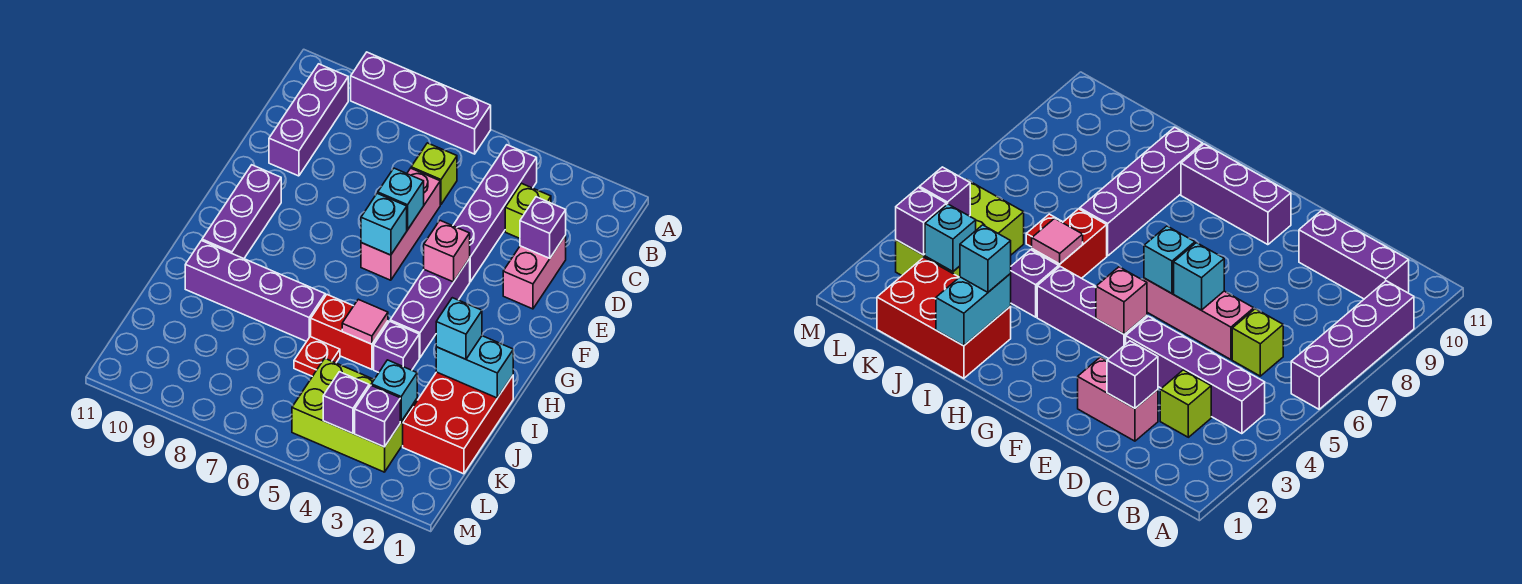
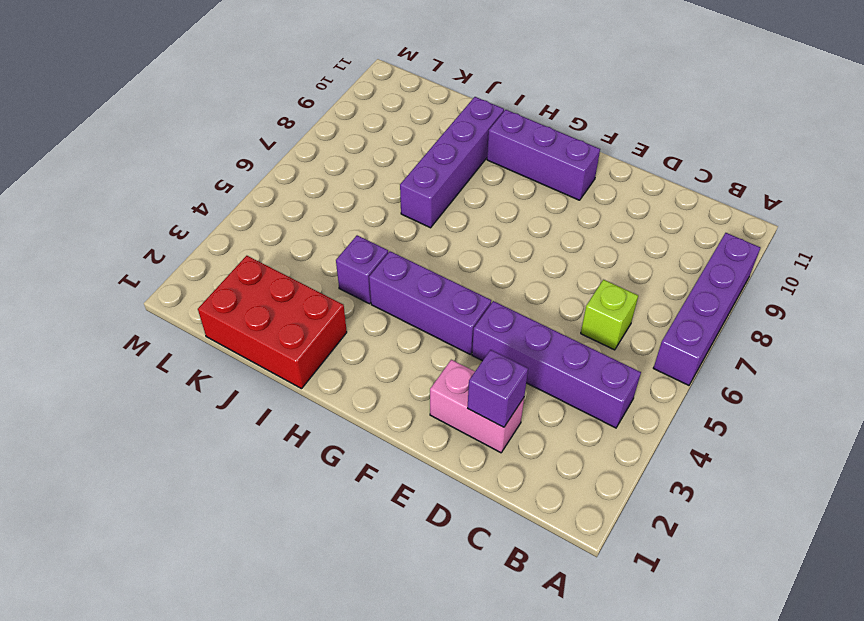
none -> purple brick B10:D10 level 1
none -> lime brick C3 level 1
none -> pink brick D6:F6 level 1

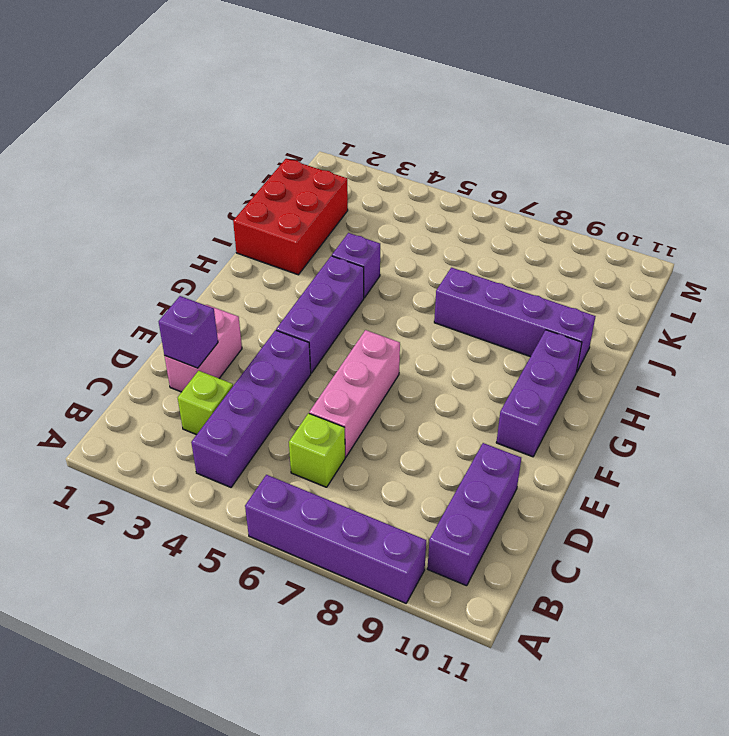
none -> red brick I5:I6 level 1
none -> red plate J6 level 1
none -> lime brick K3:L5 level 1

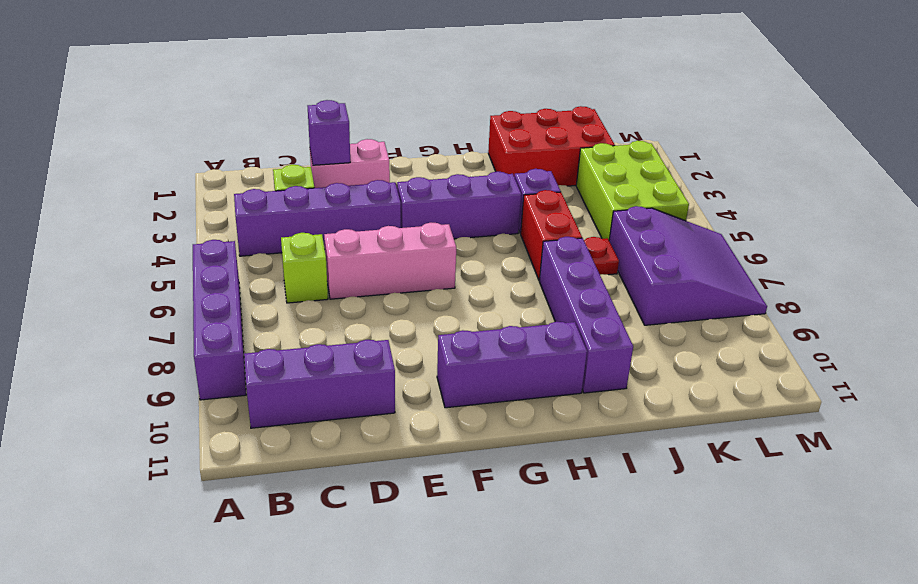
purple slope K6:M8 level 1 top K -> none
none -> cyan brick E6 level 2
none -> pink brick F4 level 2
none -> cyan brick F6 level 2

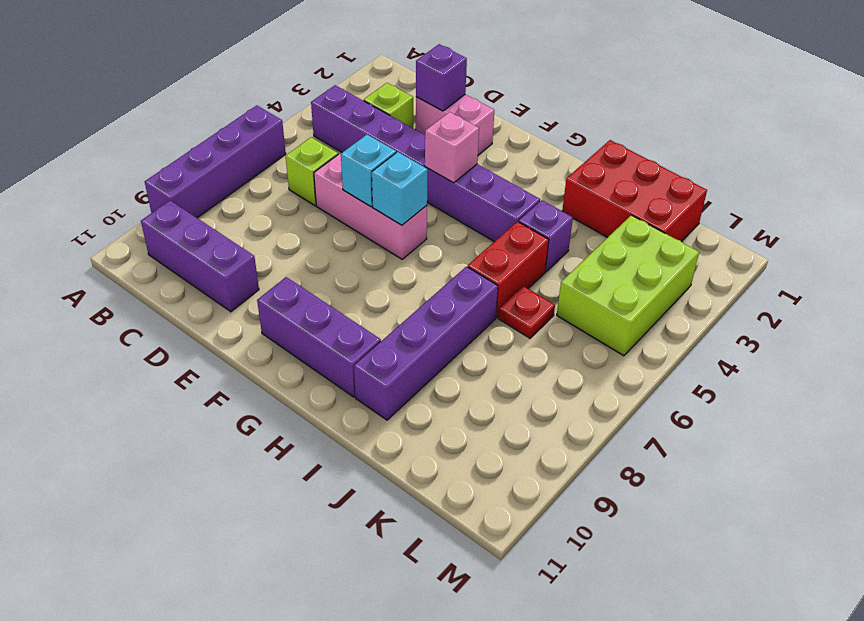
none -> cyan brick I1:I2 level 2
none -> pink tile I5 level 2
none -> cyan brick K3 level 2

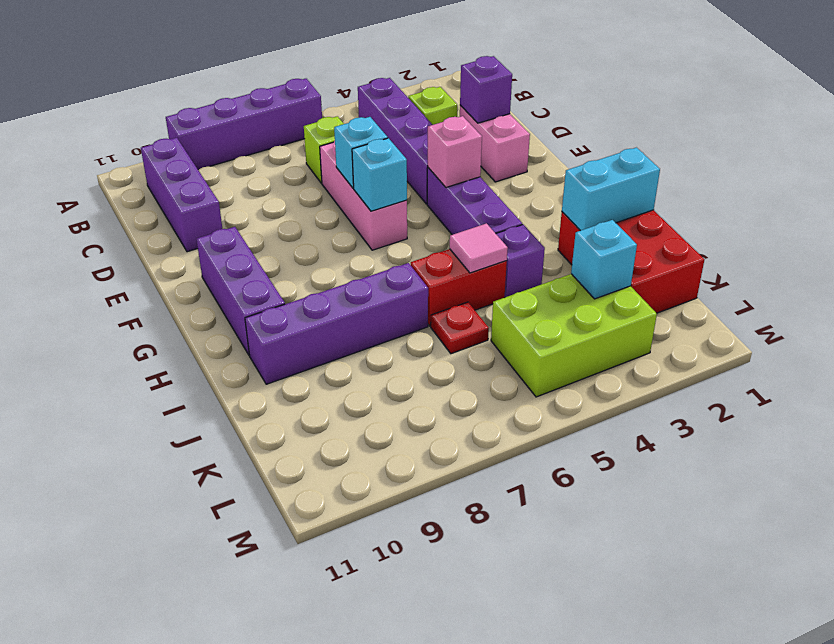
none -> purple brick L3 level 2
none -> purple brick L4 level 2
none -> cyan brick I2 level 3

